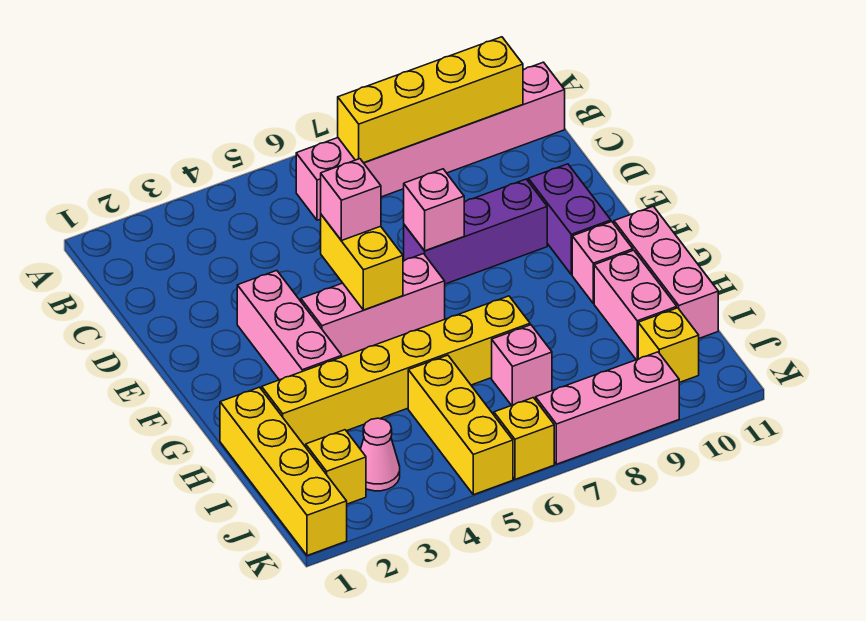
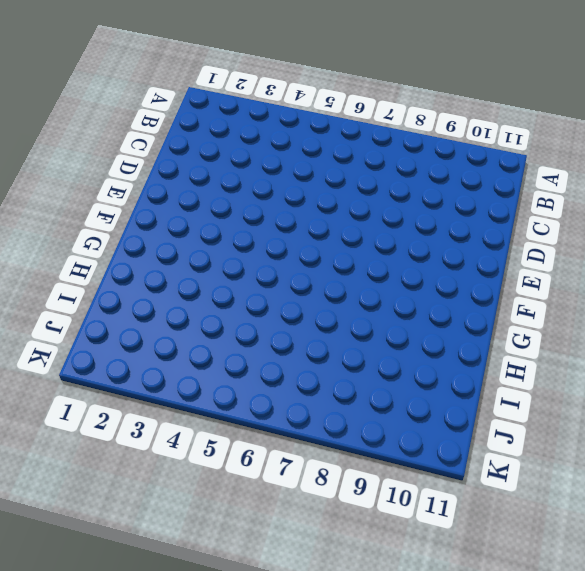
none -> pink brick B6:B11 level 1
none -> pink brick E3:G3 level 1
none -> purple brick E7:E9 level 1

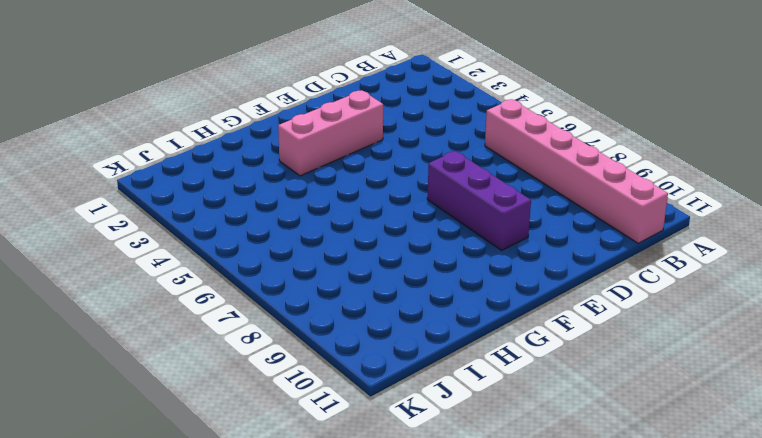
none -> purple brick E10:F10 level 1
none -> pink brick F4:F6 level 1
none -> pink brick G10 level 1

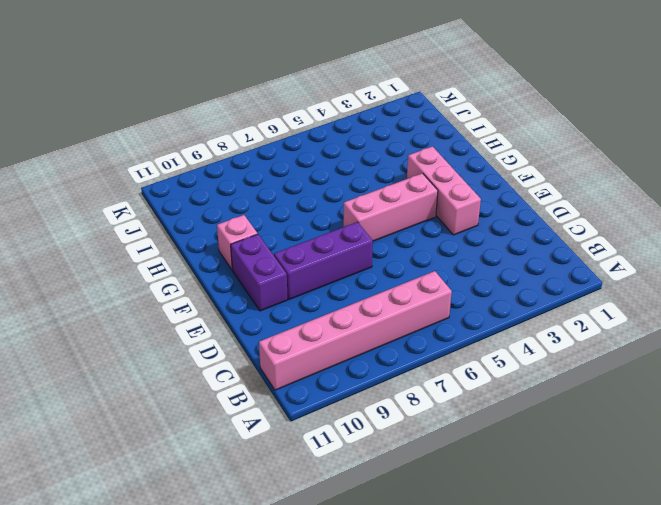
none -> pink brick G11:I11 level 1
none -> yellow brick H1:K1 level 1
none -> yellow brick H2:H7 level 1

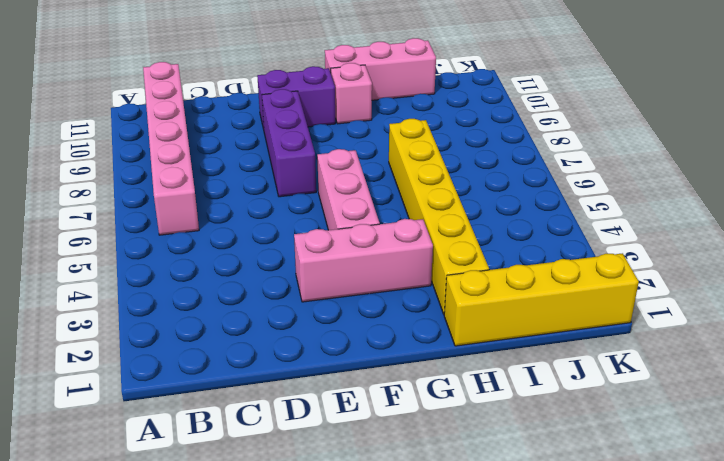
none -> pink brick H10:I10 level 1
none -> yellow brick I5:K5 level 1
none -> pink brick I7 level 1

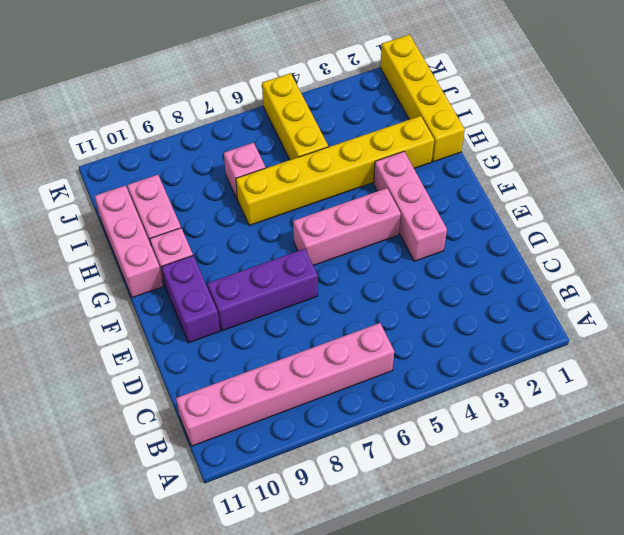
none -> yellow brick J2 level 1
none -> pink cone J3 level 1
none -> yellow brick J10 level 1

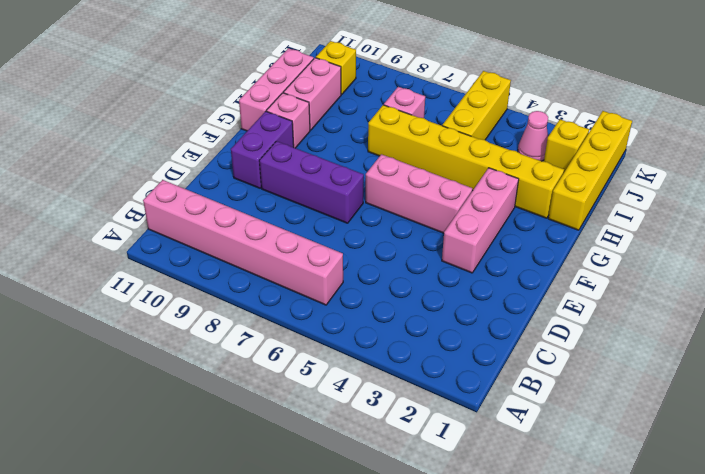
none -> yellow brick K6 level 1
none -> pink brick K7:K9 level 1
none -> yellow brick B7:B10 level 2

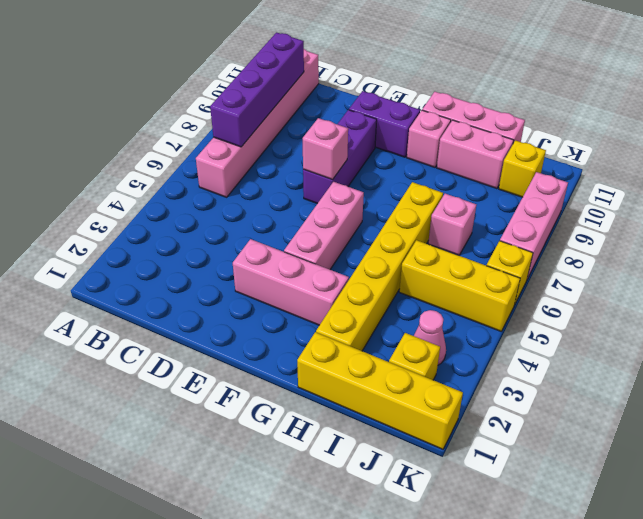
purple brick B7:B10 level 2 -> yellow brick B7:B10 level 2
none -> yellow brick E5:F5 level 2
none -> pink brick E5 level 3

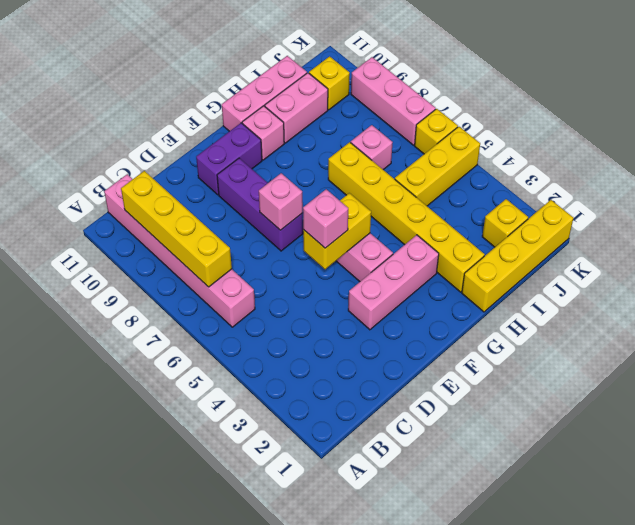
none -> pink cone J3 level 1

